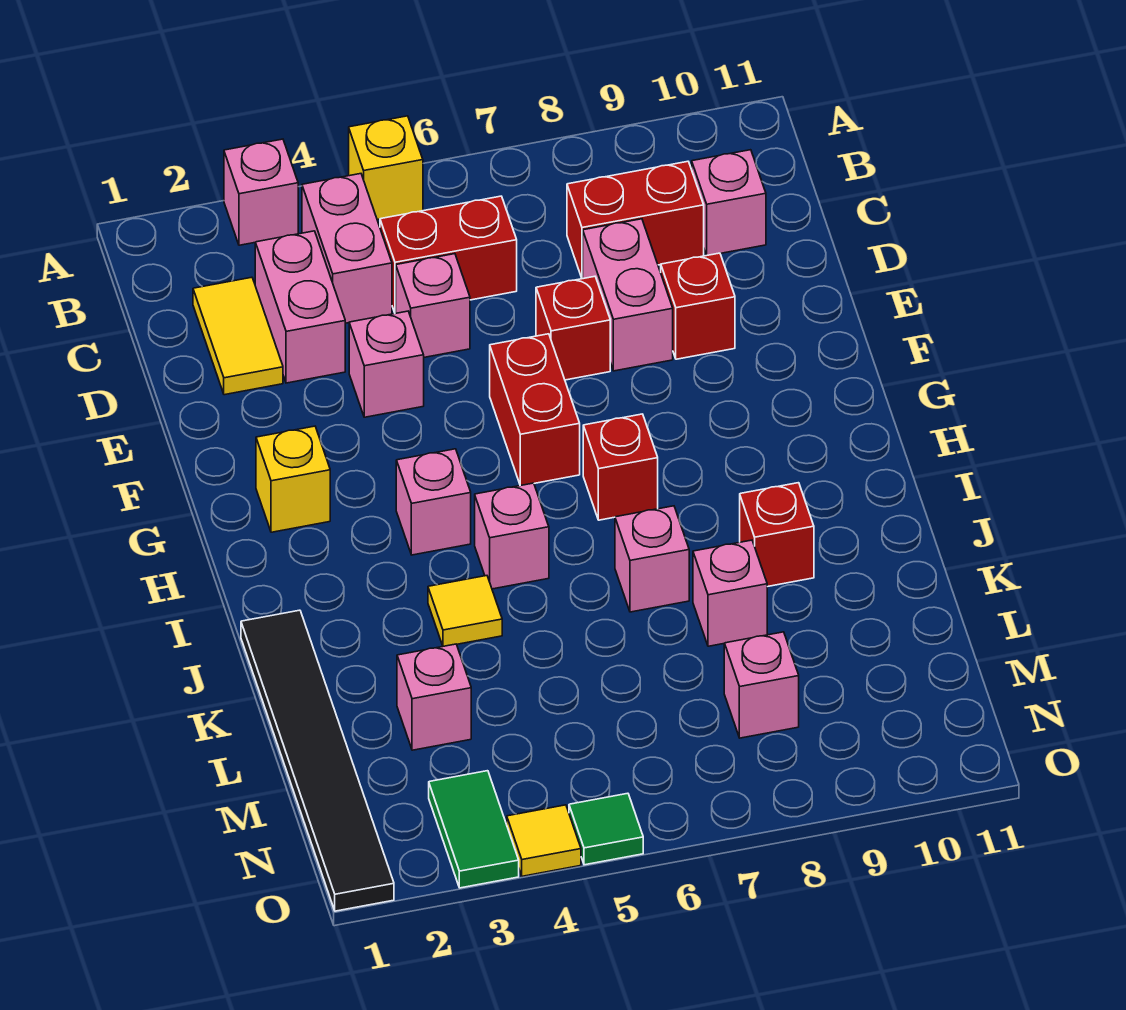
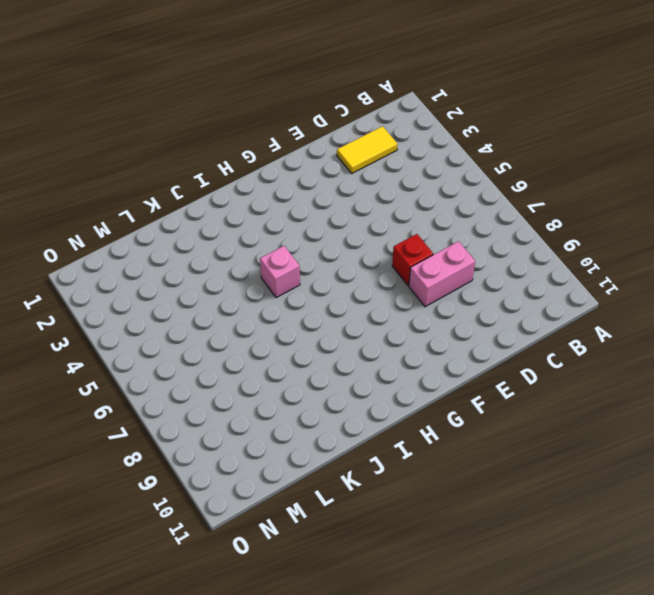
none -> pink brick A3 level 1
none -> yellow brick A5 level 1
none -> pink brick B4:C4 level 1

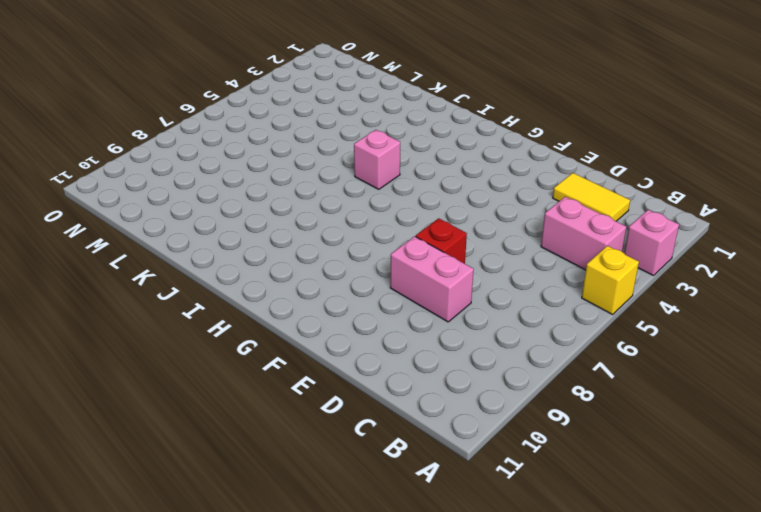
none -> pink brick C3:D3 level 1
none -> red brick C5:C6 level 1
none -> red brick C8:C9 level 1

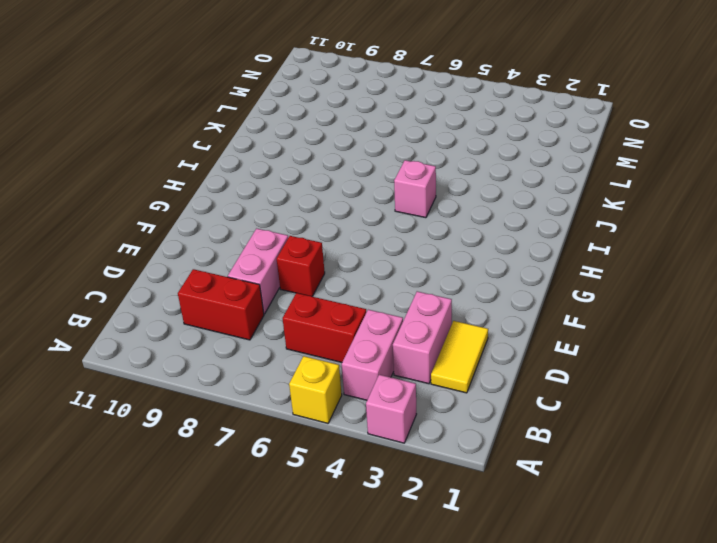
none -> pink brick C10 level 1
none -> pink brick D5 level 1
none -> pink brick E4 level 1

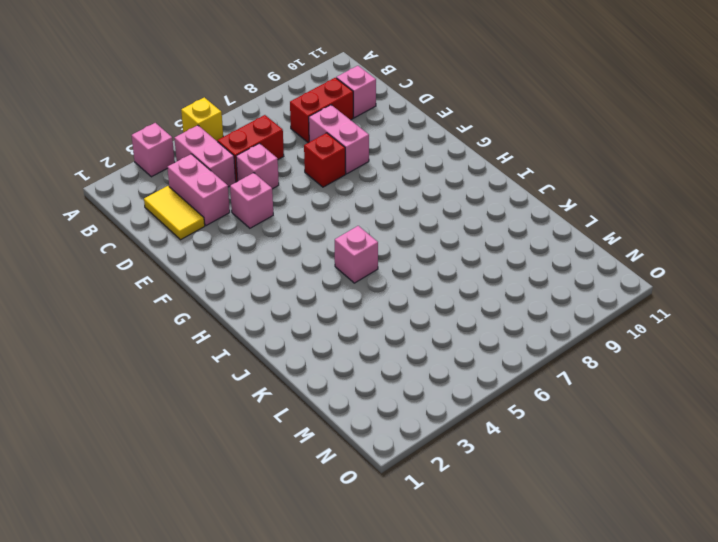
none -> red brick E9 level 1
none -> red brick F6:G6 level 1
none -> yellow brick G2 level 1

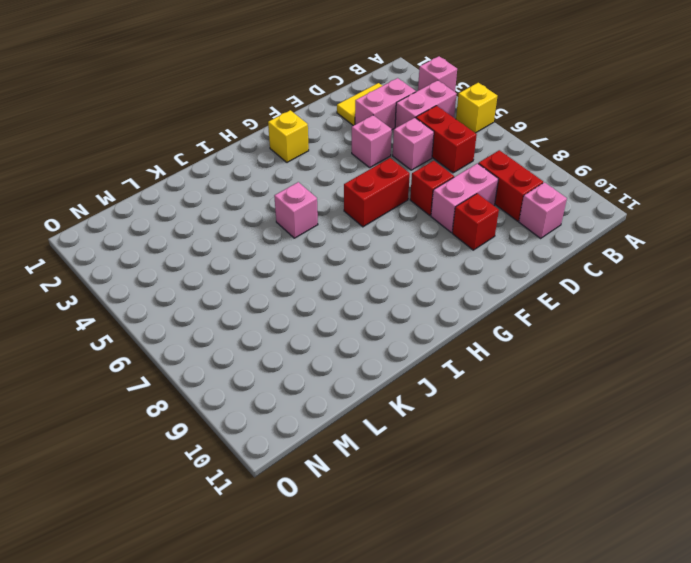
none -> pink brick H4 level 1
none -> red brick H7 level 1
none -> black tile J1:O1 level 1

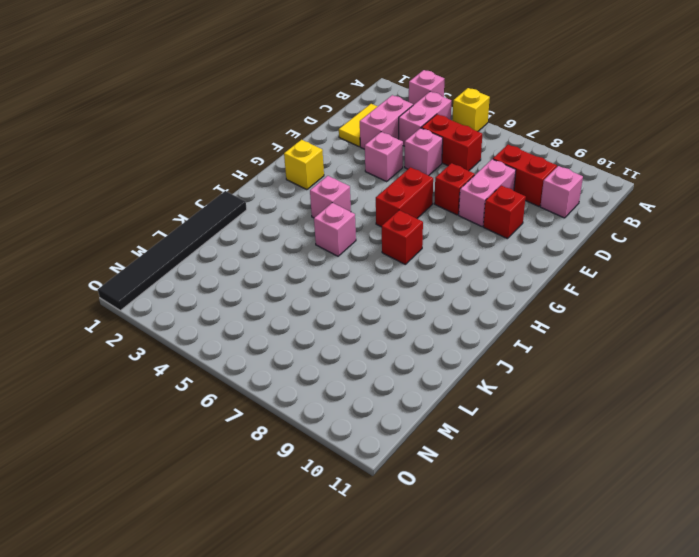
none -> yellow tile J4 level 1
none -> pink brick J7 level 1
none -> red brick J9 level 1

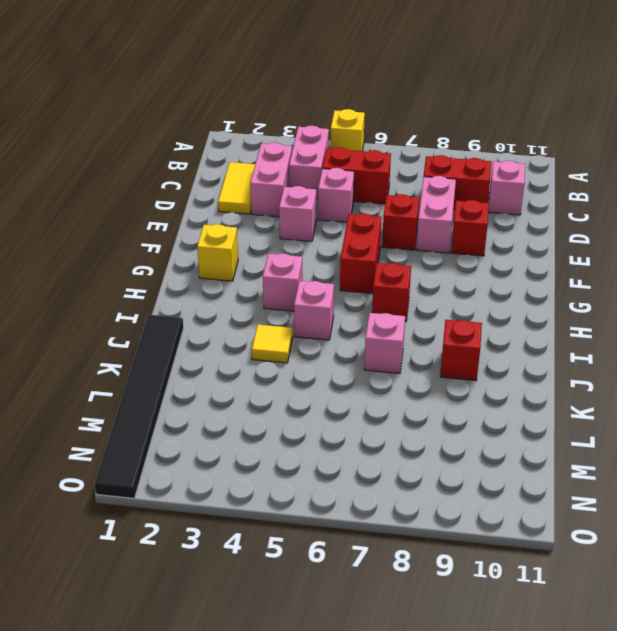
none -> pink brick A3 level 1
none -> pink brick K8 level 1
none -> pink brick L3 level 1

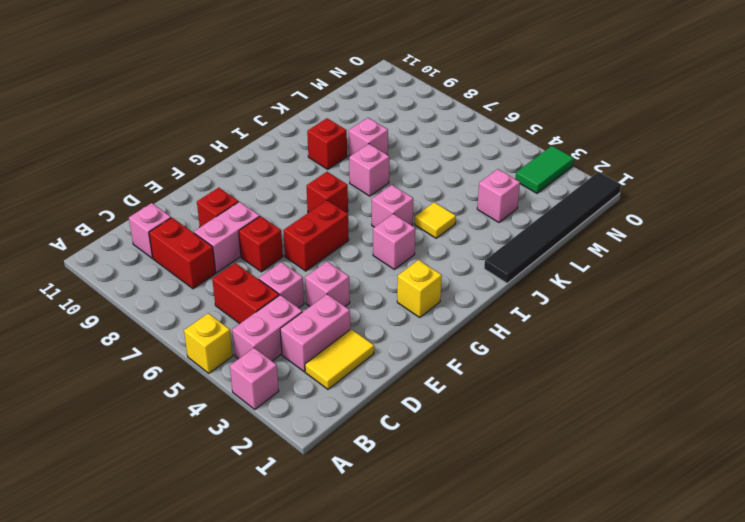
none -> pink brick M8 level 1
none -> yellow tile O4 level 1
none -> green tile O5 level 1

